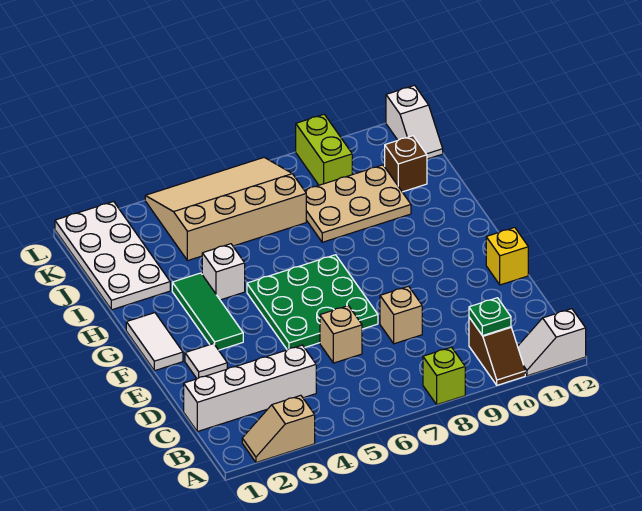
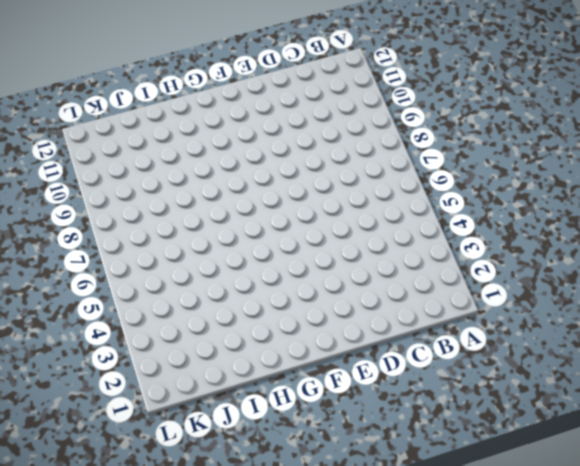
none -> tan slope A2:A3 level 1 top 3
none -> lime brick A8 level 1
none -> brown slope A10:B10 level 1 top B

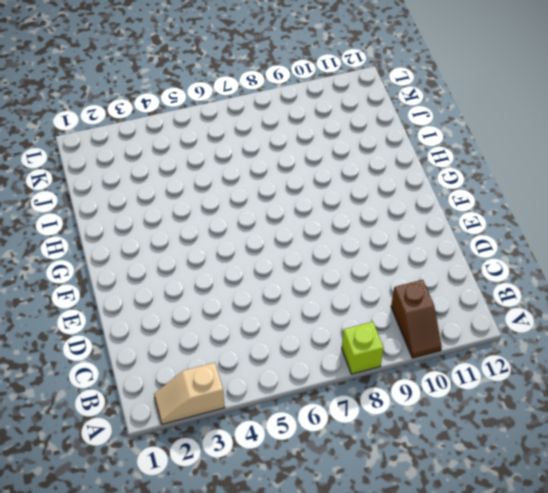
none -> white slope A11:A12 level 1 top 12
none -> white brick C1:C4 level 1
none -> tan brick D6 level 1

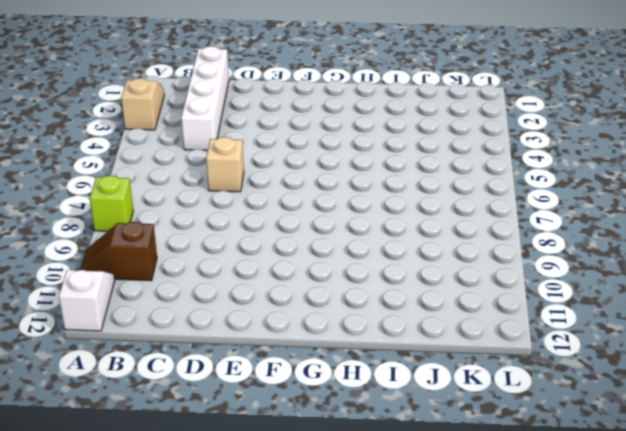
none -> tan brick D8 level 1
none -> white tile E2 level 1
none -> green plate E5:G7 level 1

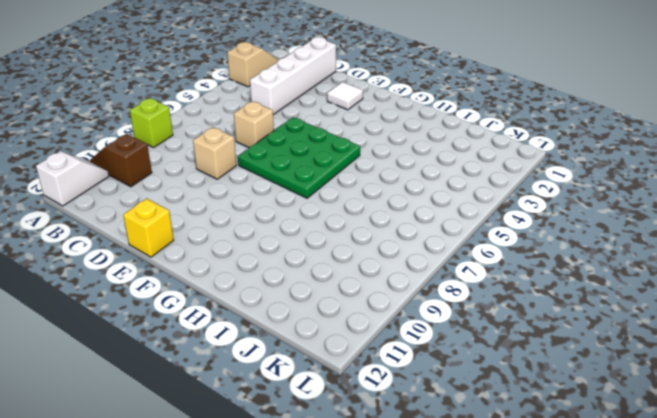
none -> white tile F1:G1 level 1
none -> green tile F3:H3 level 1
none -> white brick H4 level 1

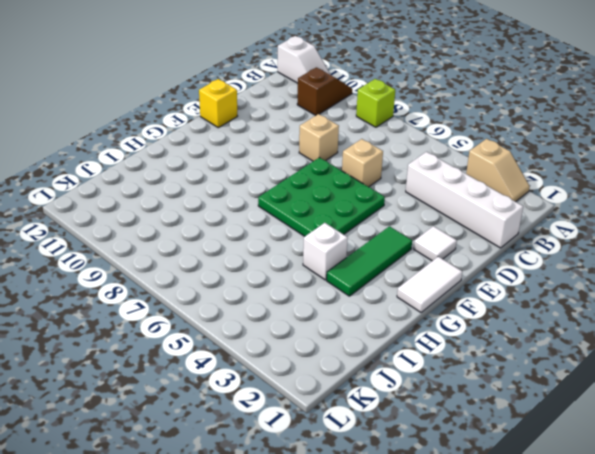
none -> white plate I1:L2 level 1
none -> tan plate I8:J10 level 1
none -> tan slope J4:L7 level 1 top J

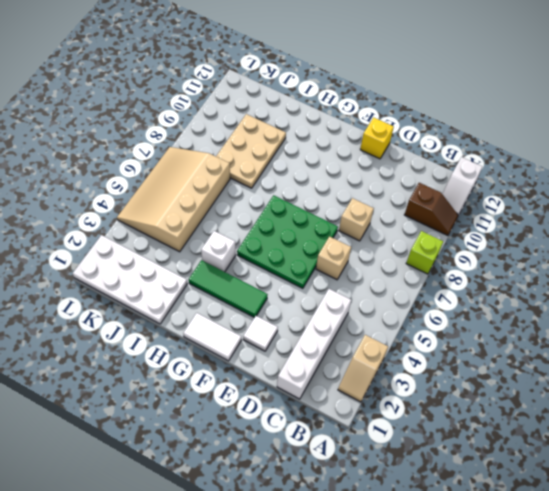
none -> brown brick J11 level 1
none -> lime brick K9:L9 level 1
none -> white slope K12:L12 level 1 top L

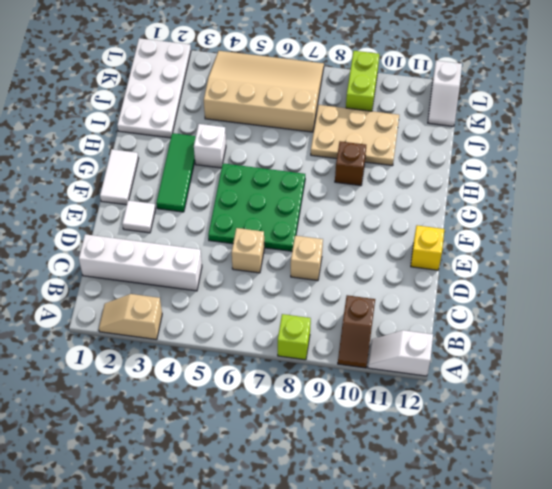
brown brick H9 level 1 -> brown brick J11 level 1
none -> green plate B10 level 2

